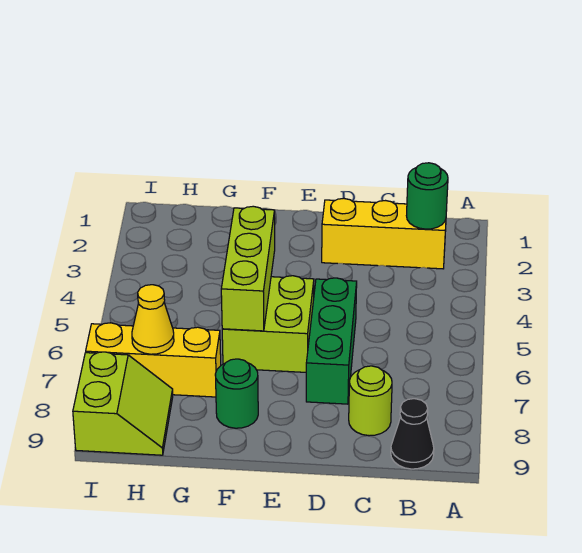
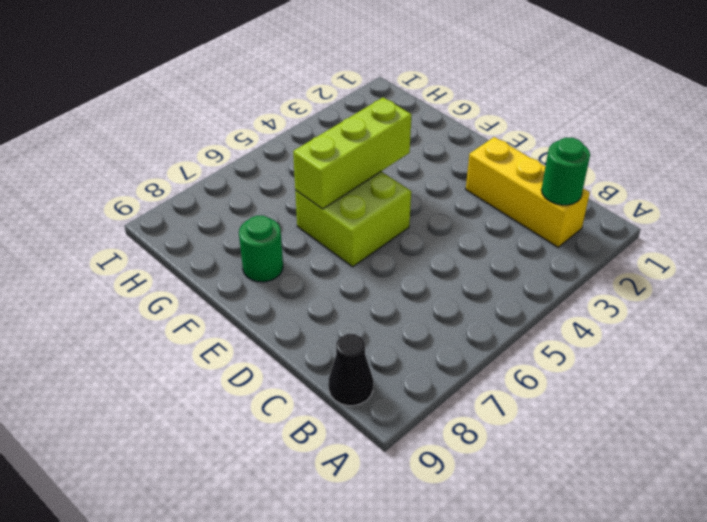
none -> lime round brick C8 level 1
none -> green brick D5:D7 level 1

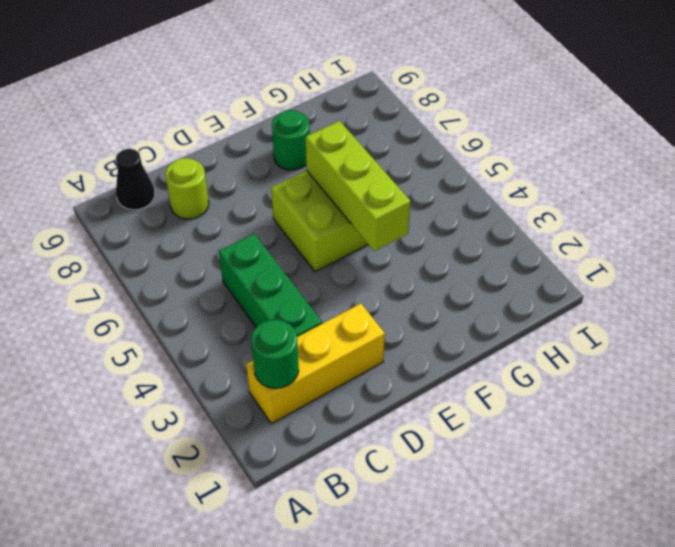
green brick C3:C5 level 1 -> green brick D5:D7 level 1
none -> yellow brick G7:I7 level 1
none -> lime slope H8:I9 level 1 top I

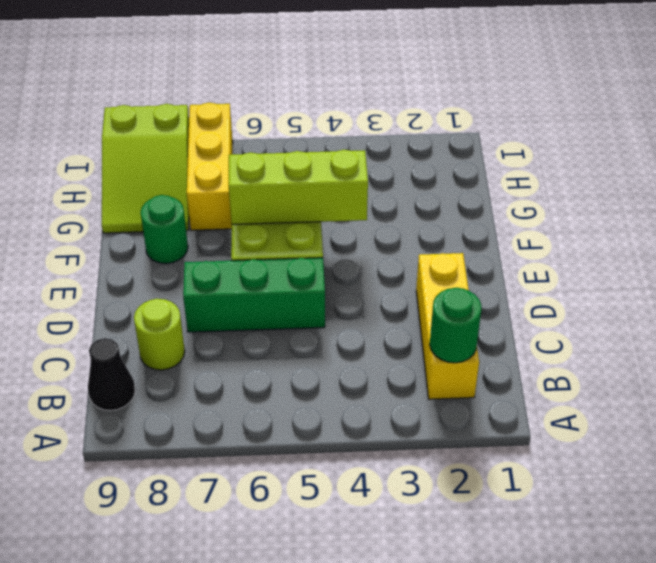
lime slope G8:I9 level 1 top I -> lime slope H8:I9 level 1 top I
none -> yellow cone H7 level 2

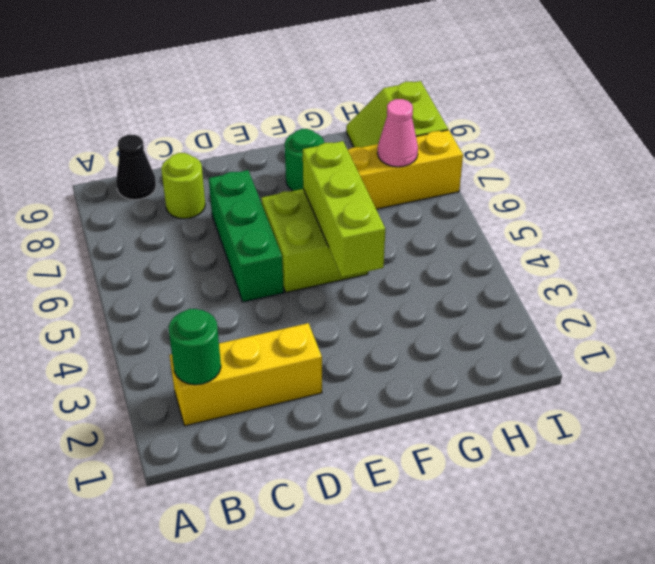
pink cone H7 level 2 -> yellow cone H7 level 2

